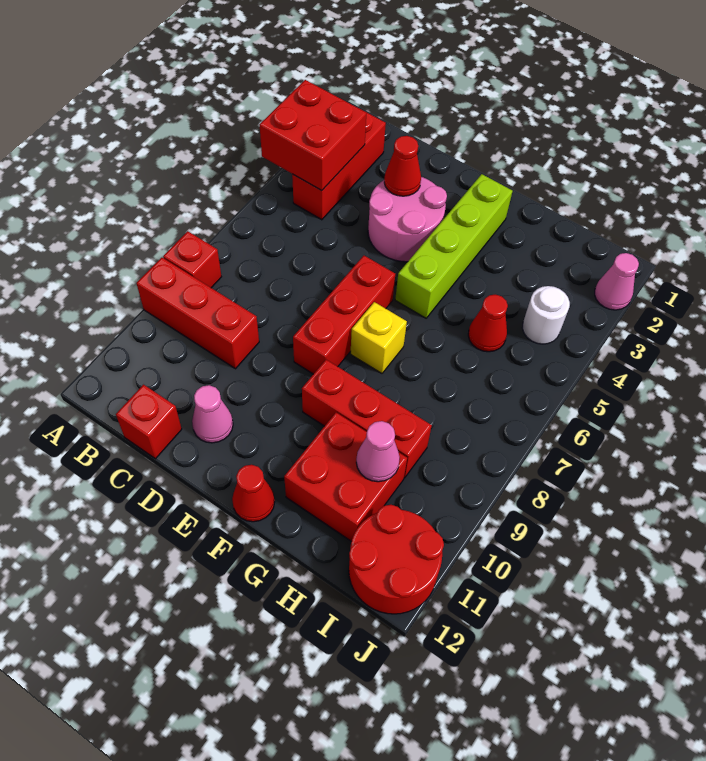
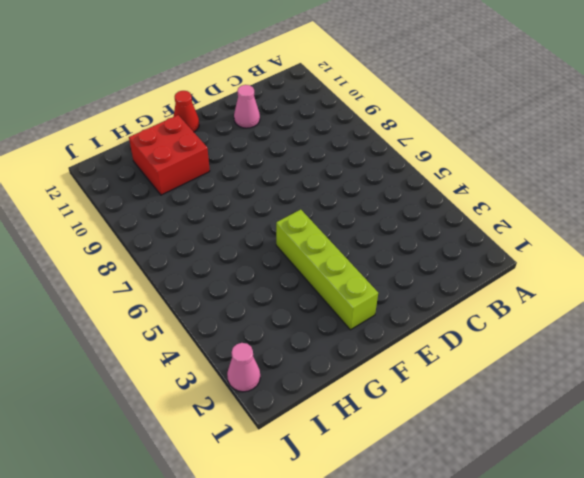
none -> red brick A8 level 1
none -> red brick A9:C9 level 1
none -> red brick B2:B4 level 1

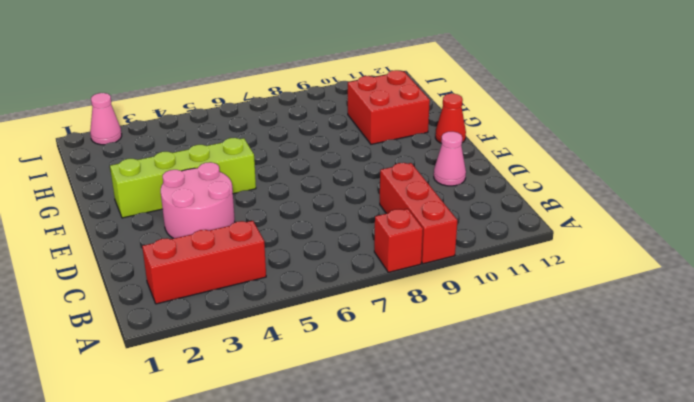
none -> red brick C12 level 1
none -> red brick E6:E8 level 1
none -> yellow brick F7 level 1

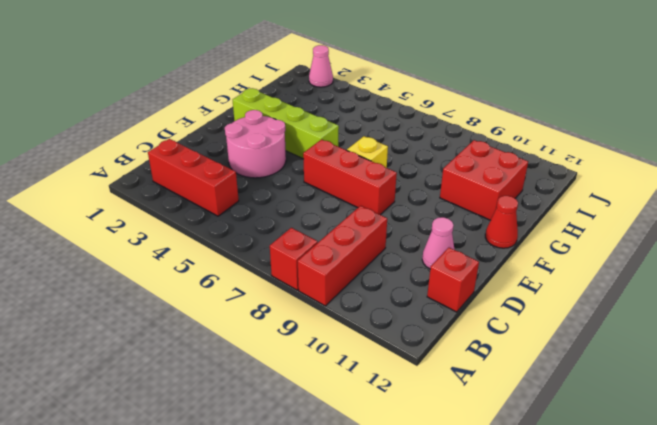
none -> red brick F9:H9 level 1
none -> red cone H5 level 1
none -> white round brick I4 level 1

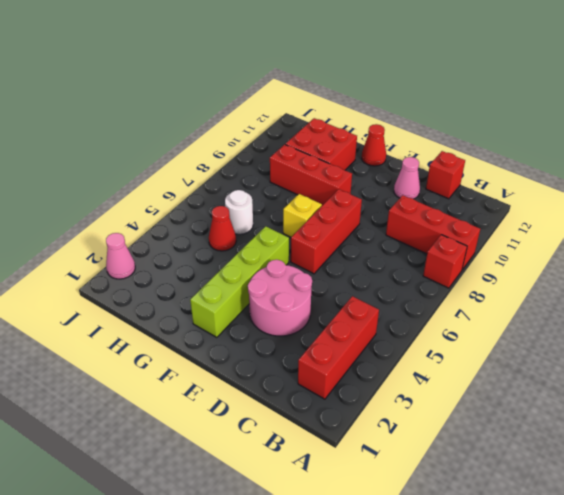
white round brick H6 level 1 -> white round brick I4 level 1
none -> red round brick I11:J12 level 1
none -> red brick A3:B4 level 2
none -> red cone D3 level 2

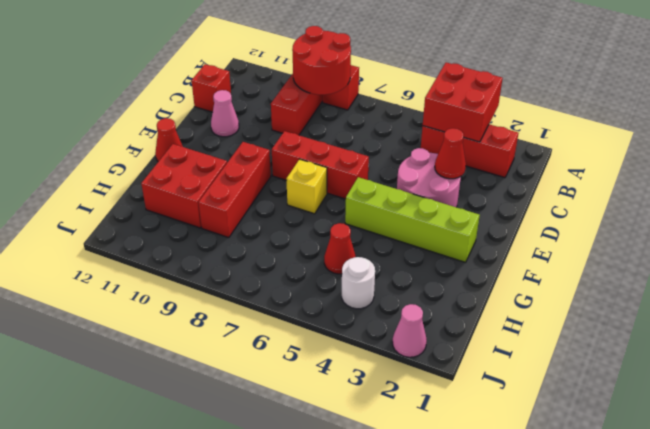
red round brick A8:B9 level 2 -> red round brick I11:J12 level 1
none -> pink cone H10 level 2

